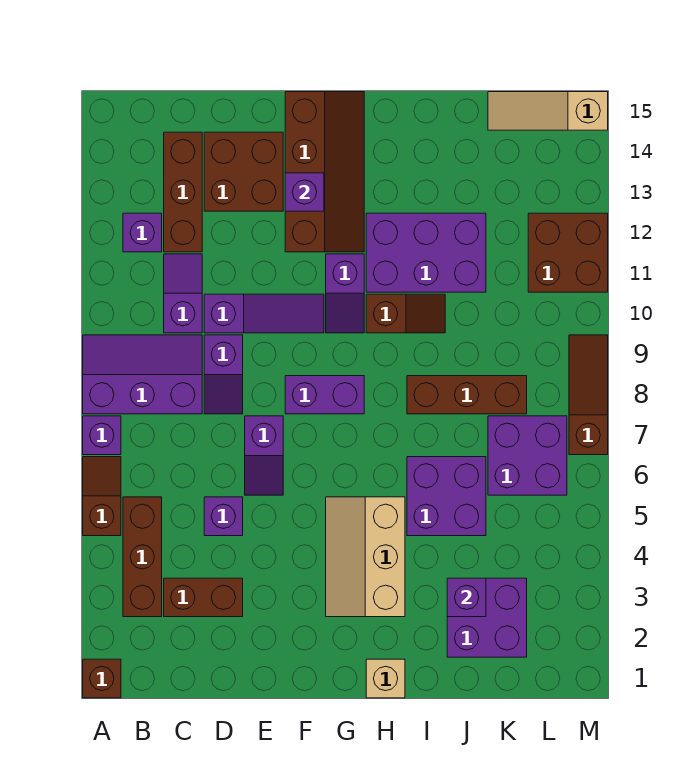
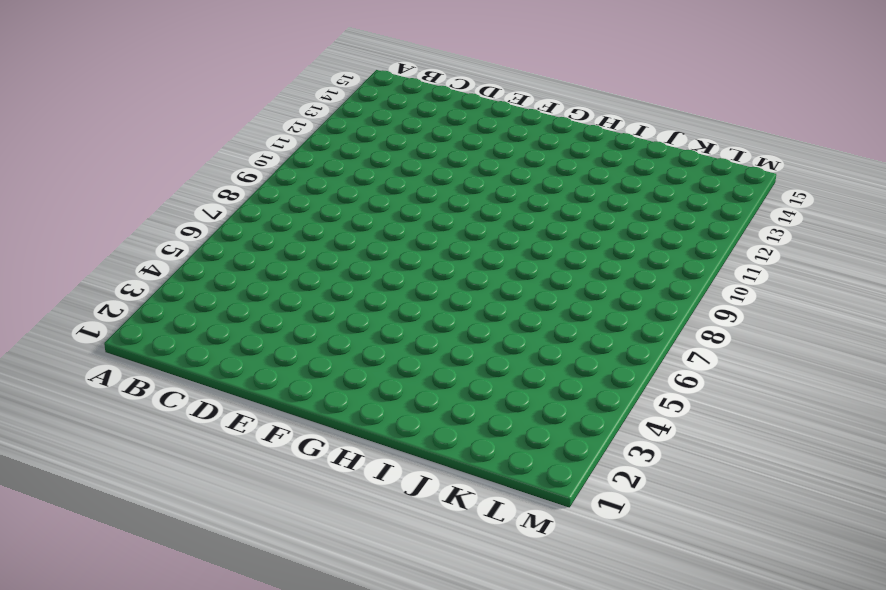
none -> brown brick A1 level 1
none -> brown slope A5:A6 level 1 top 5
none -> purple brick A7 level 1
none -> purple slope A8:C9 level 1 top 8

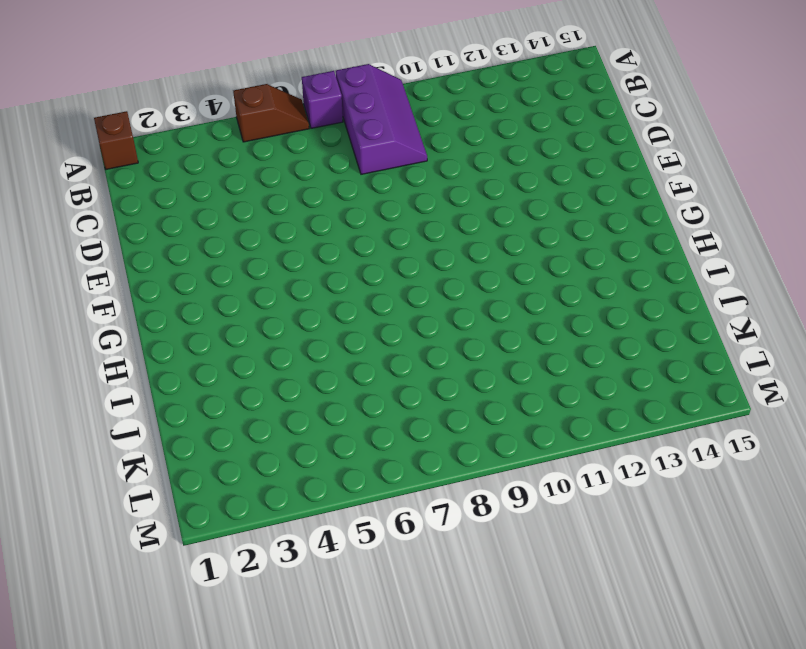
none -> brown brick B3:B5 level 1
none -> purple brick B12 level 1
none -> brown brick C3:D3 level 1
none -> purple slope C10:C11 level 1 top 10

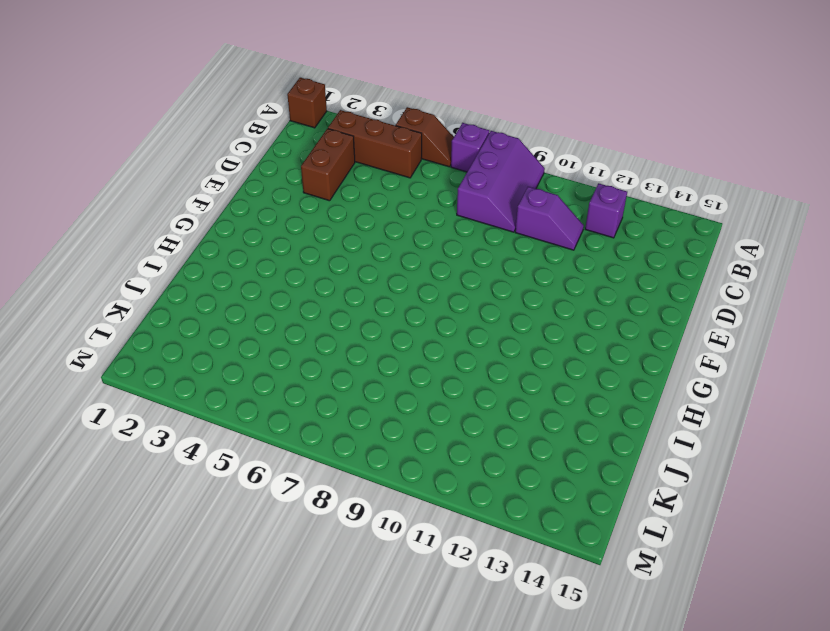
none -> brown brick C12:C14 level 1
none -> purple brick D5 level 1
none -> purple slope D8:D9 level 1 top 9
none -> purple slope D10:F10 level 1 top D

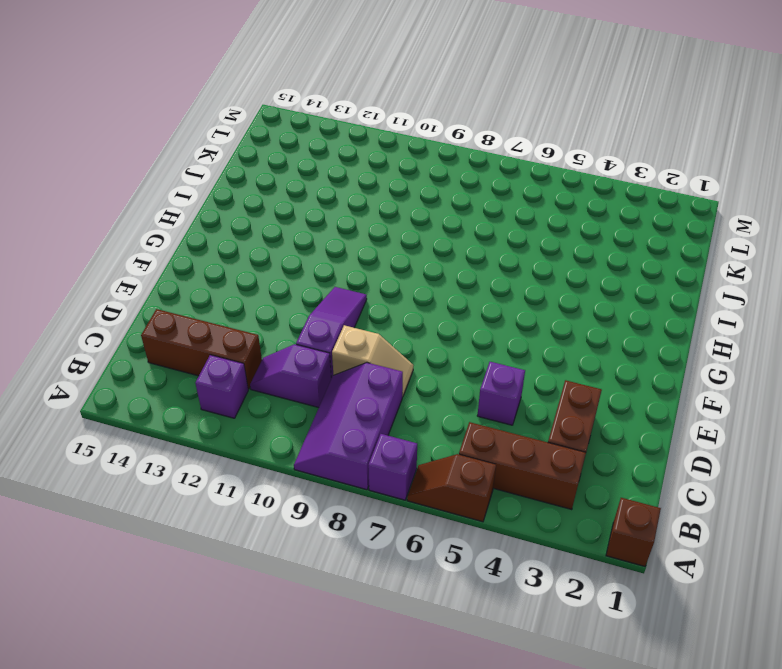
tan slope D8:D9 level 1 top 9 -> purple slope D8:D9 level 1 top 9
none -> brown brick D13:E14 level 1
none -> purple slope E6:E7 level 1 top 7
none -> purple brick F8:G8 level 1
none -> brown slope F12:G15 level 1 top F

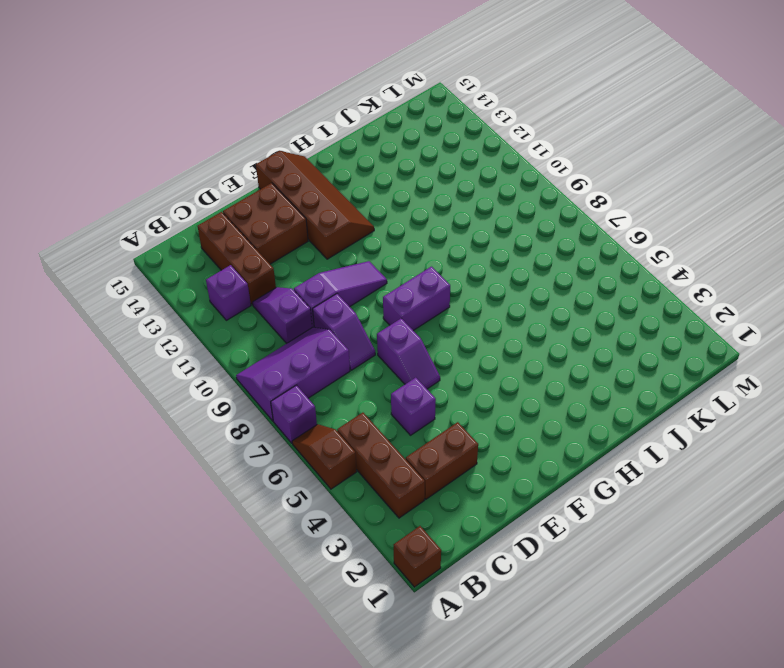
none -> tan slope G3:H5 level 1 top H
none -> purple slope G10:G11 level 1 top 11
none -> tan brick H1 level 1
none -> brown slope H10:I10 level 1 top H

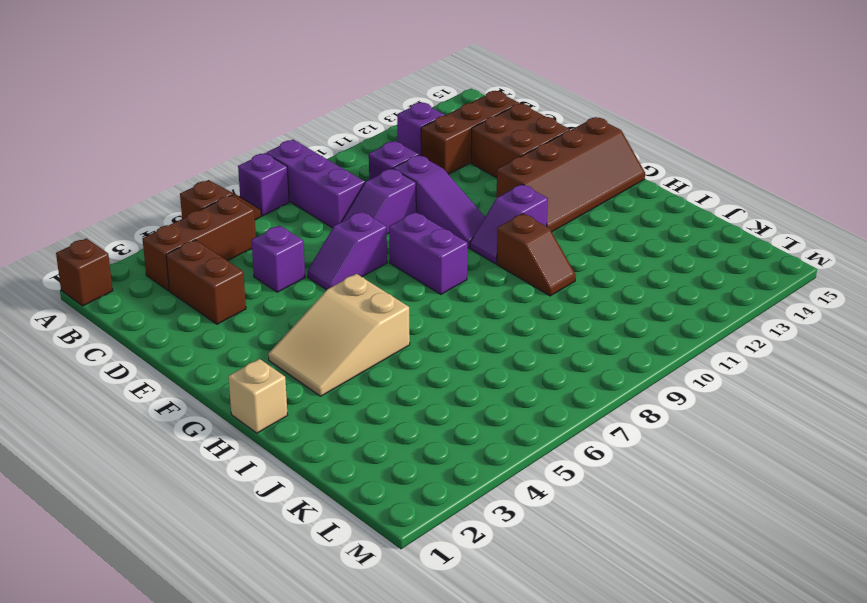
tan slope G3:H5 level 1 top 5 -> tan slope G3:H5 level 1 top H
none -> purple brick H11:J12 level 1
none -> purple brick I5:J6 level 1
none -> brown brick I8:K8 level 1
none -> purple brick J2:K3 level 1

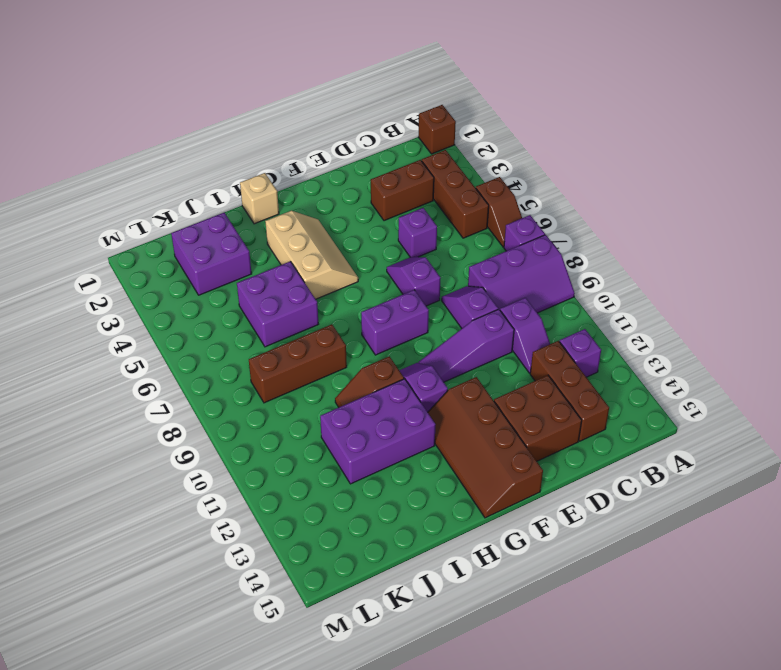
none -> purple brick K6:L7 level 1
none -> tan slope K15:M15 level 1 top M
none -> brown brick L11:M12 level 1
none -> brown slope M7:M9 level 1 top 7

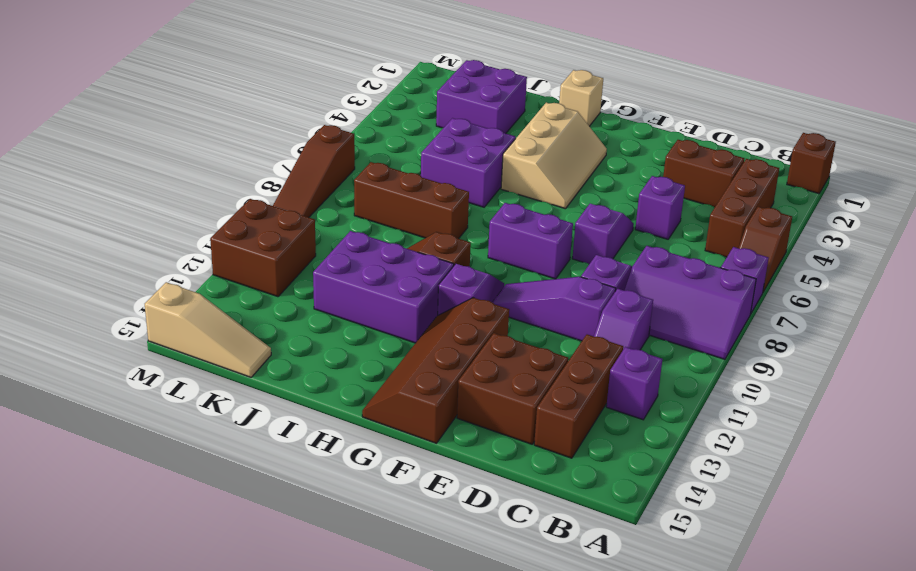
none -> purple brick K6:L7 level 1
none -> purple brick F13 level 2
none -> purple brick J3 level 2

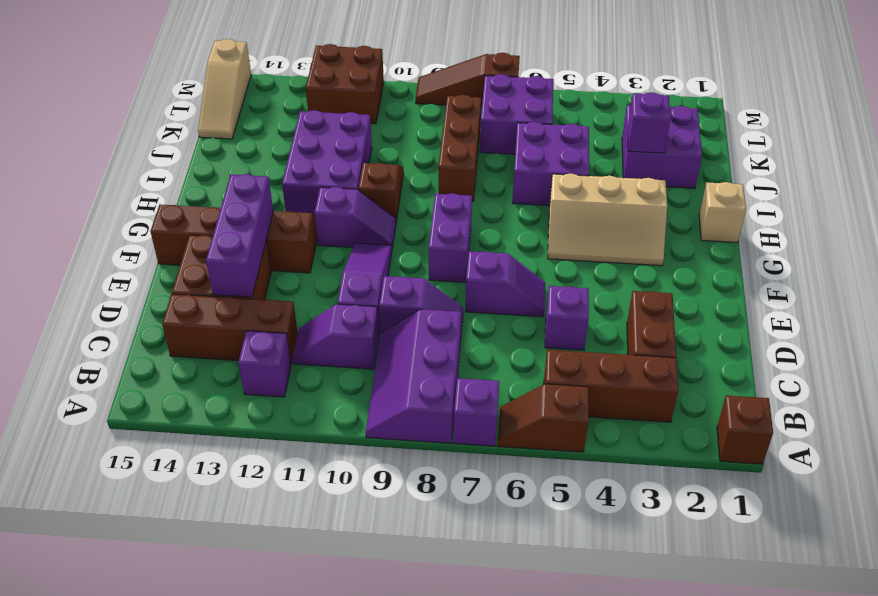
purple brick D13:F13 level 2 -> purple brick F13 level 2

